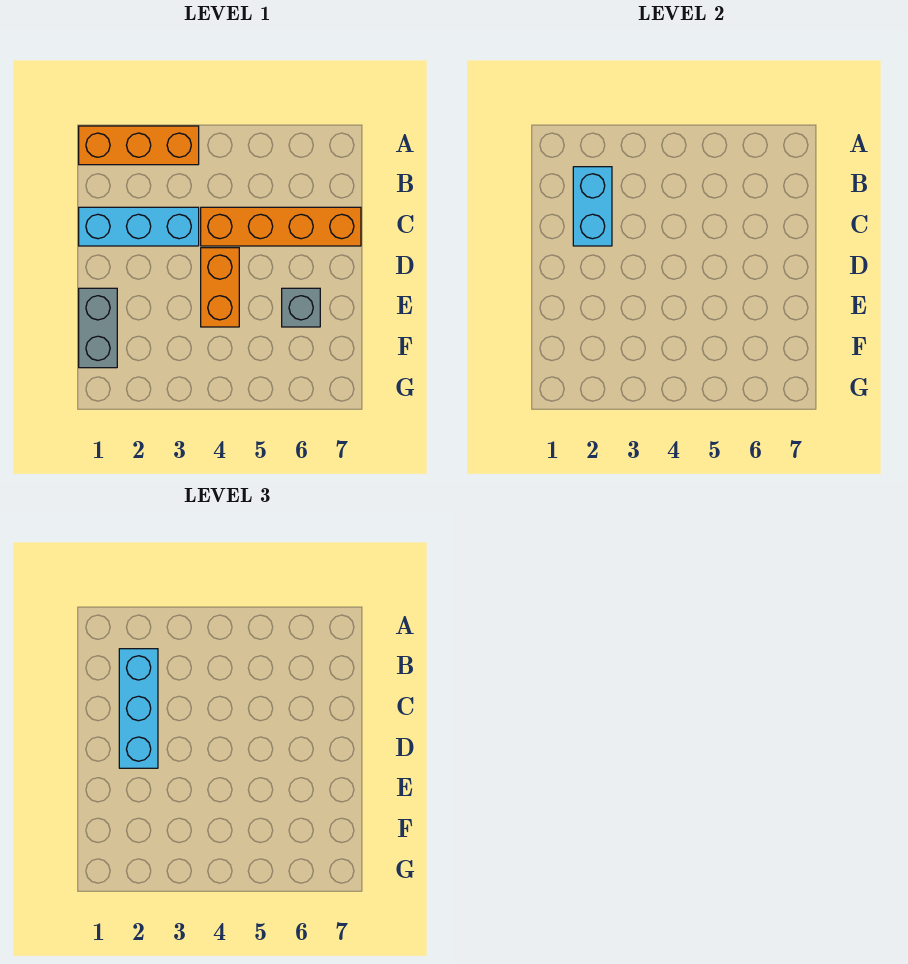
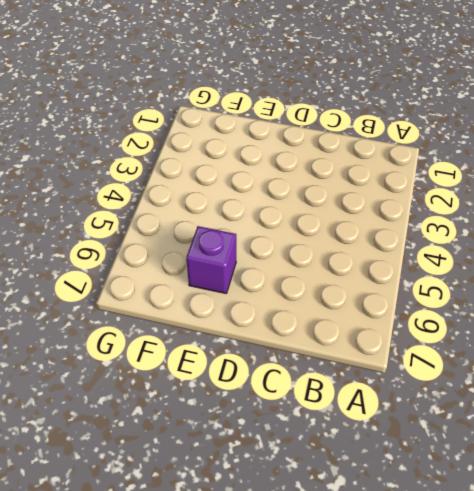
purple brick E6 level 1 -> grey brick E6 level 1
none -> orange brick A1:A3 level 1
none -> cyan brick C1:C3 level 1

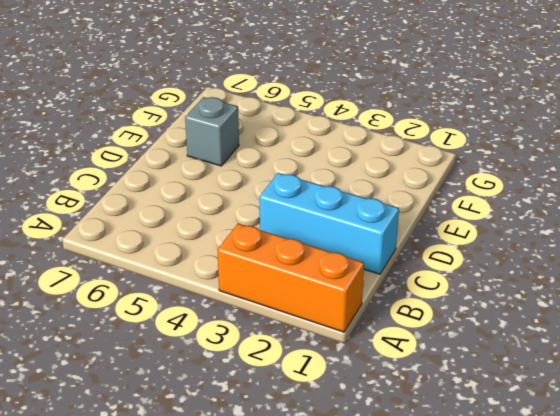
none -> orange brick C4:C7 level 1
none -> orange brick D4:E4 level 1

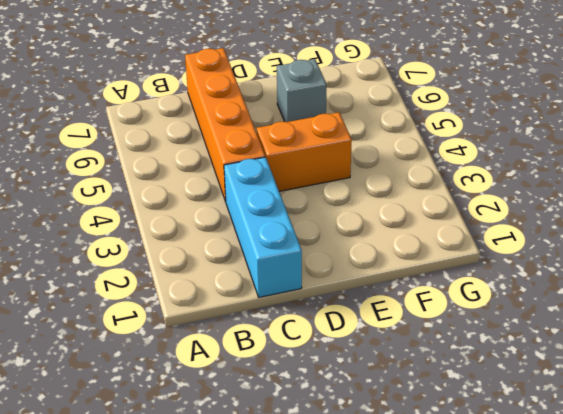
none -> orange brick A1:A3 level 1
none -> grey brick E1:F1 level 1

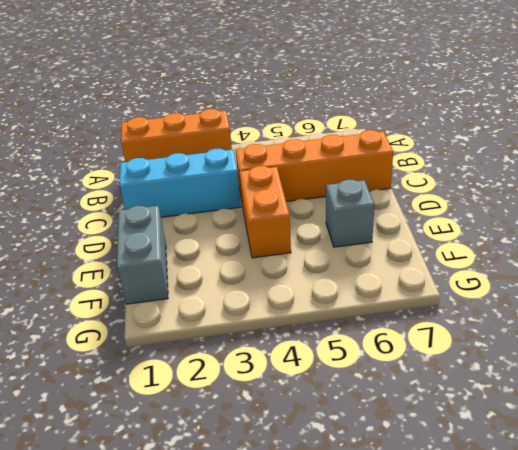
none -> cyan brick B2:C2 level 2
none -> cyan brick B2:D2 level 3

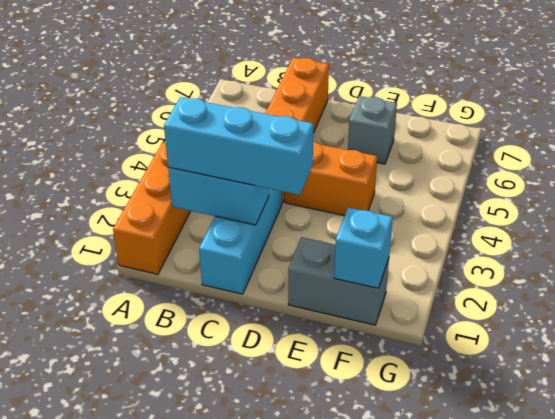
cyan brick F1 level 2 -> none

